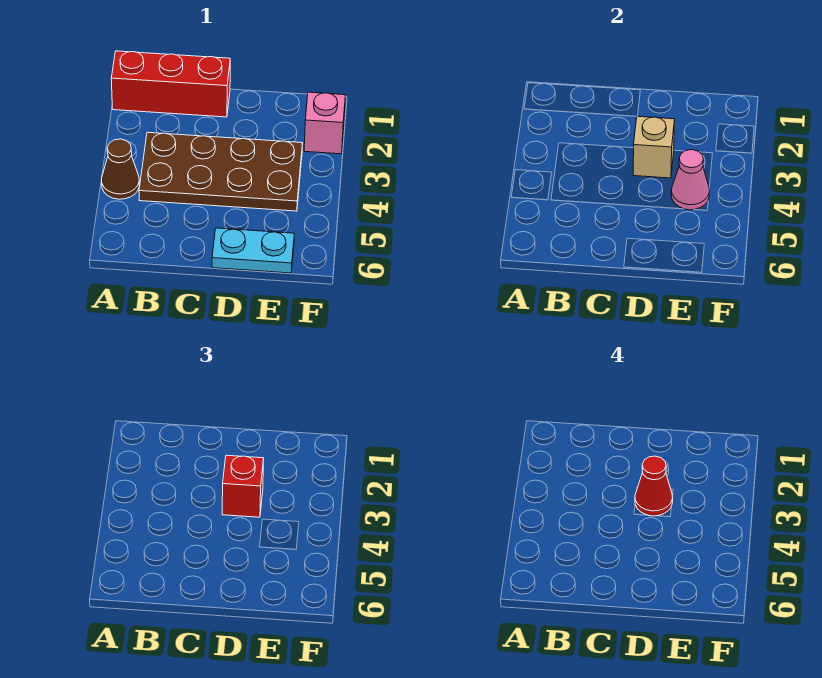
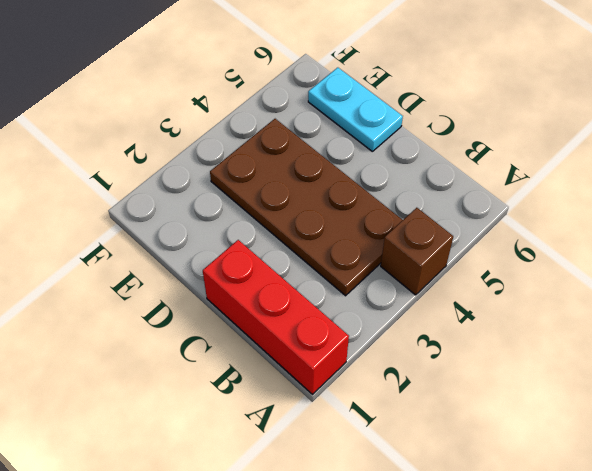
brown brick A4 level 1 -> brown cone A4 level 1
none -> pink brick F2 level 1
none -> tan brick D3 level 2

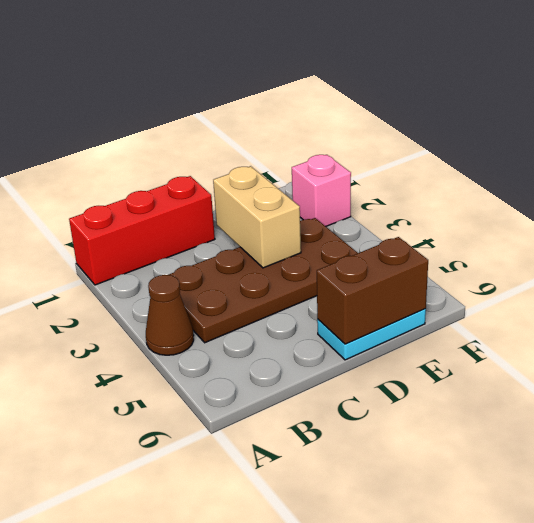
tan brick D2:D3 level 2 -> tan brick D3 level 2
brown brick D6:E6 level 2 -> none
none -> pink cone E4 level 2
none -> red brick D3 level 3

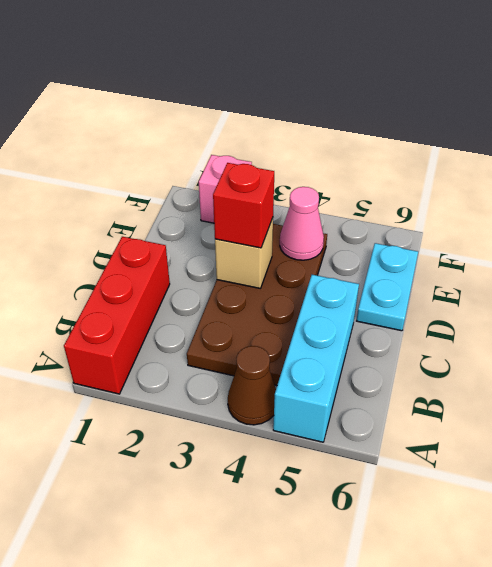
cyan brick A5:C5 level 1 -> none
none -> red cone D3 level 4

